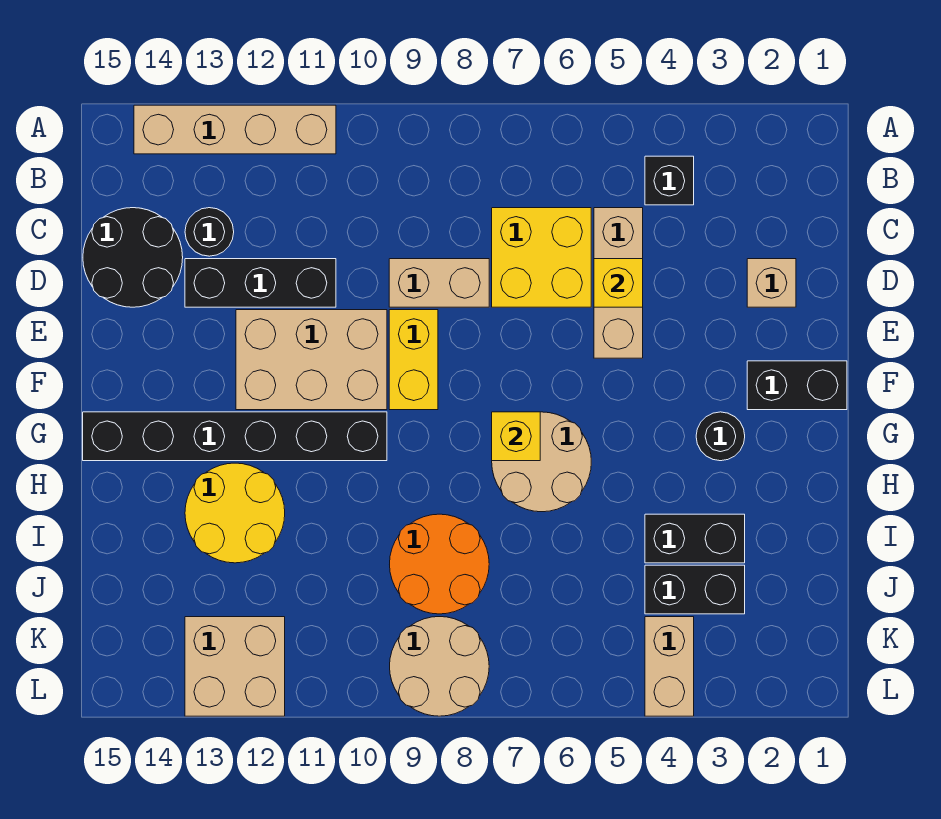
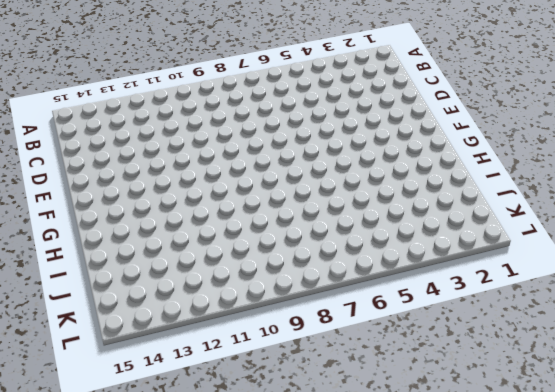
none -> tan brick A11:A14 level 1
none -> black brick B4 level 1
none -> tan brick C5:E5 level 1

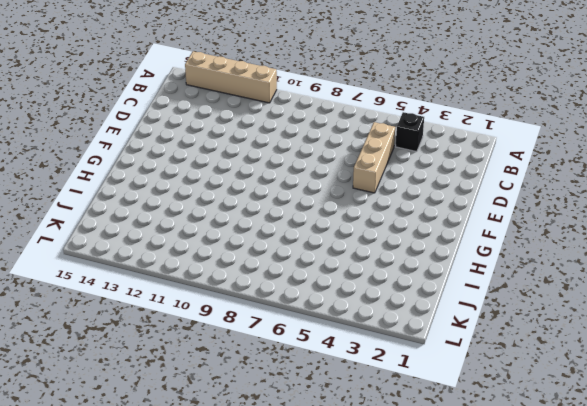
none -> yellow brick C6:D7 level 1
none -> black round brick C13 level 1
none -> black round brick C14:D15 level 1

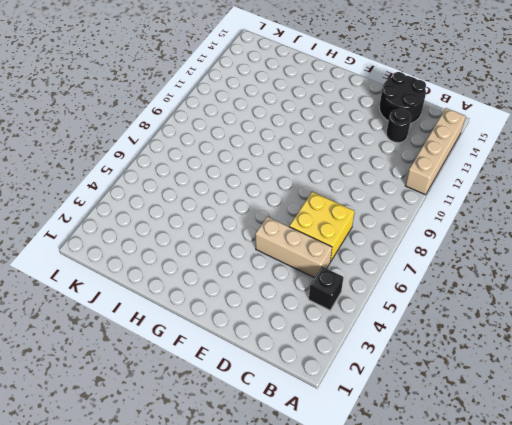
none -> tan brick D2 level 1
none -> tan brick D8:D9 level 1
none -> black brick D11:D13 level 1

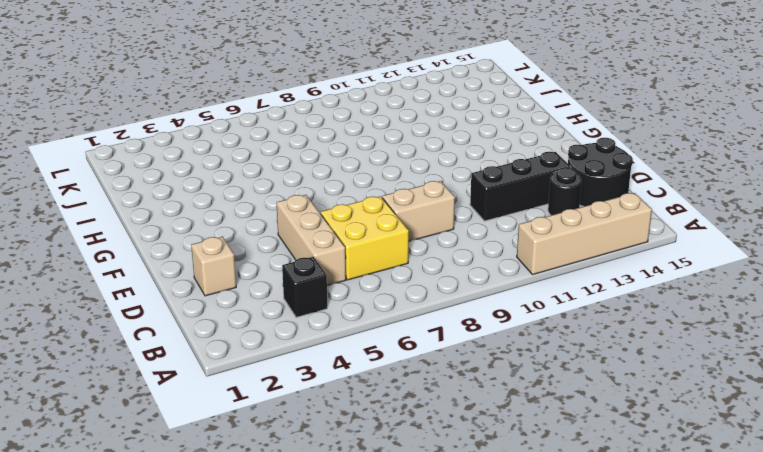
none -> yellow brick E9:F9 level 1
none -> tan brick E10:F12 level 1
none -> black brick F1:F2 level 1

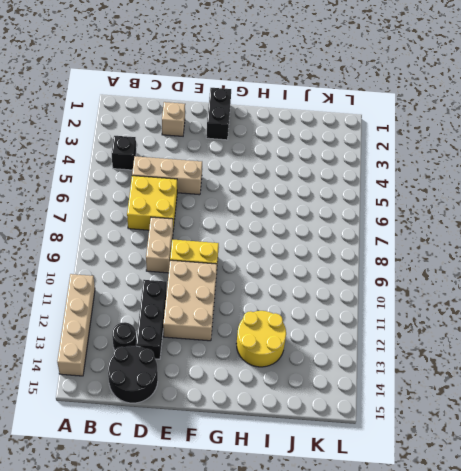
none -> black round brick G3 level 1
none -> tan round brick G6:H7 level 1
none -> black brick G10:G15 level 1

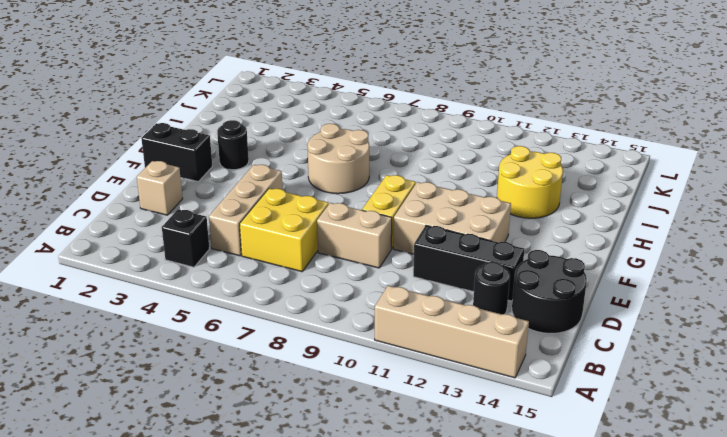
none -> black brick G10:G15 level 1
none -> black brick I3:I4 level 1
none -> orange round brick I8:J9 level 1

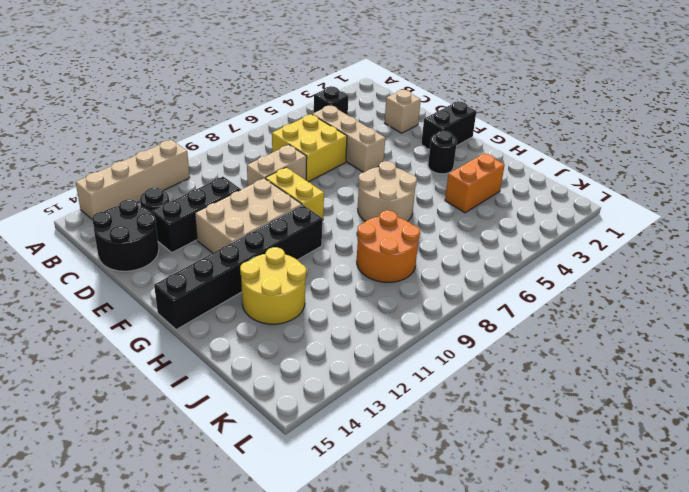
orange brick I3:I4 level 1 -> black brick I3:I4 level 1
none -> black brick J3:J4 level 1
none -> tan brick K4:L4 level 1
none -> tan round brick K8:L9 level 1

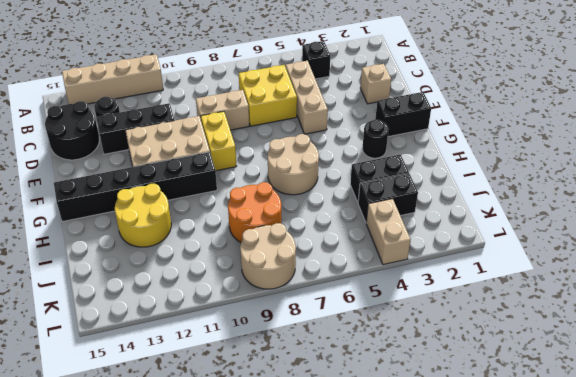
none -> tan brick K12:L13 level 1
none -> yellow brick D5 level 2
none -> yellow brick G7 level 2

